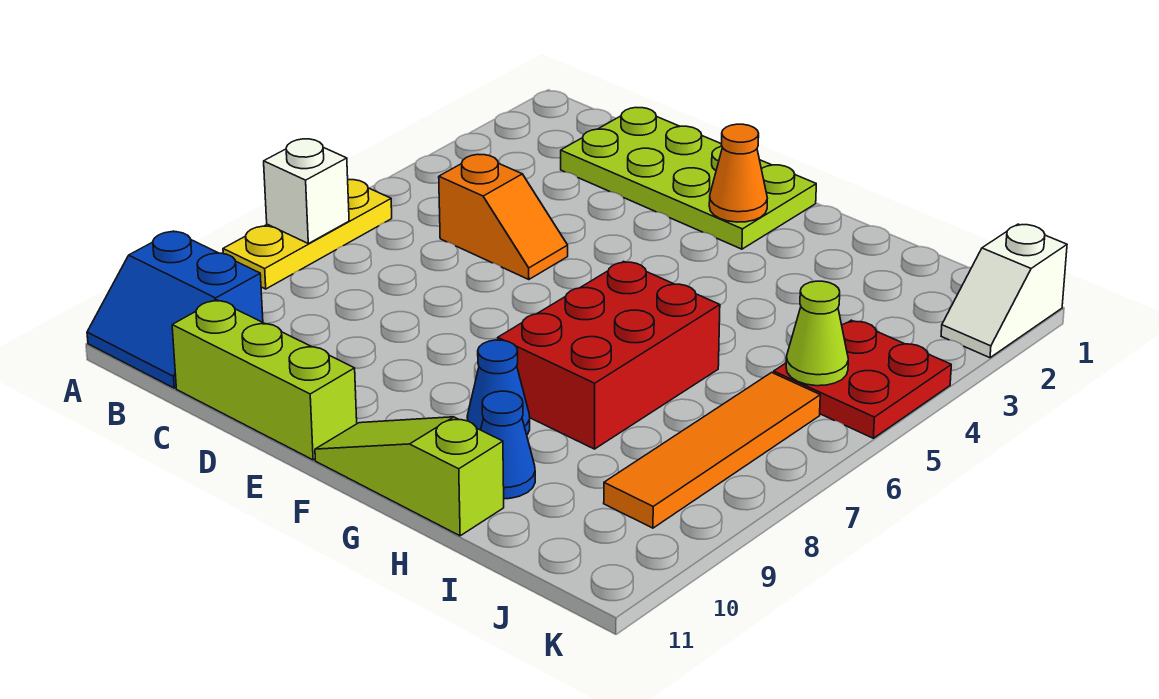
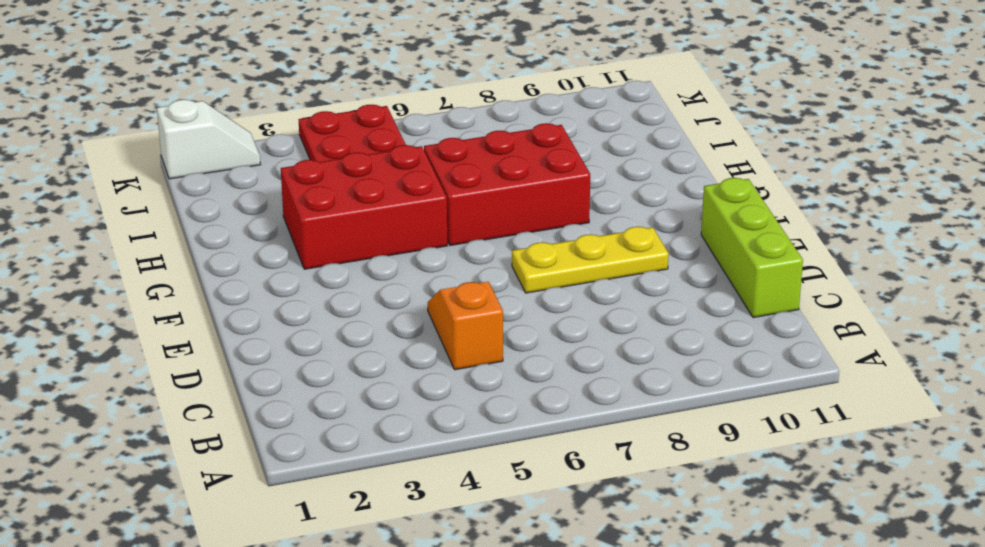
yellow plate E7:E9 level 1 -> yellow plate A6:A8 level 1
red brick G3:H5 level 1 -> none
none -> blue slope A10:B11 level 1 top 10
none -> lime plate C1:F2 level 1
none -> lime slope F11:H11 level 1 top H

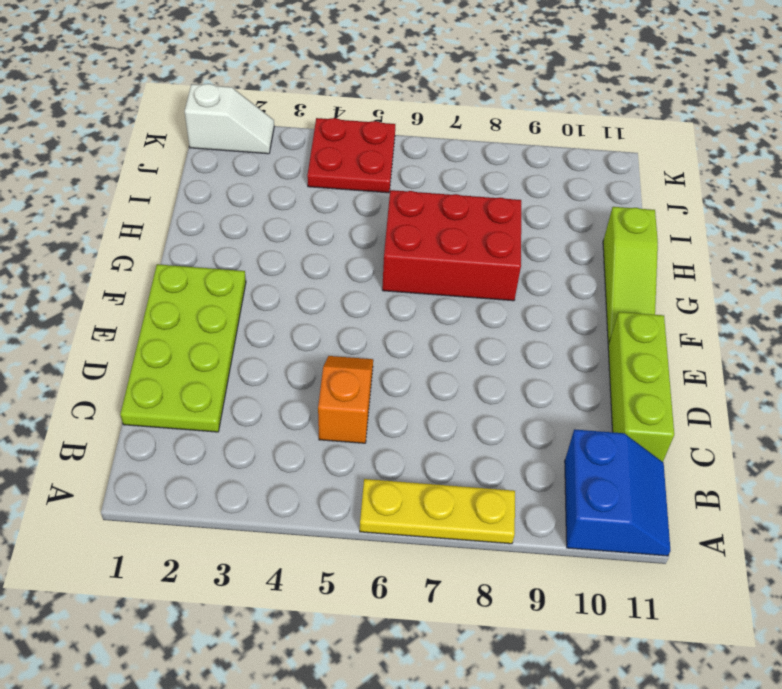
none -> blue cone G9 level 1
none -> blue cone H10 level 1
none -> orange tile J6:J9 level 1

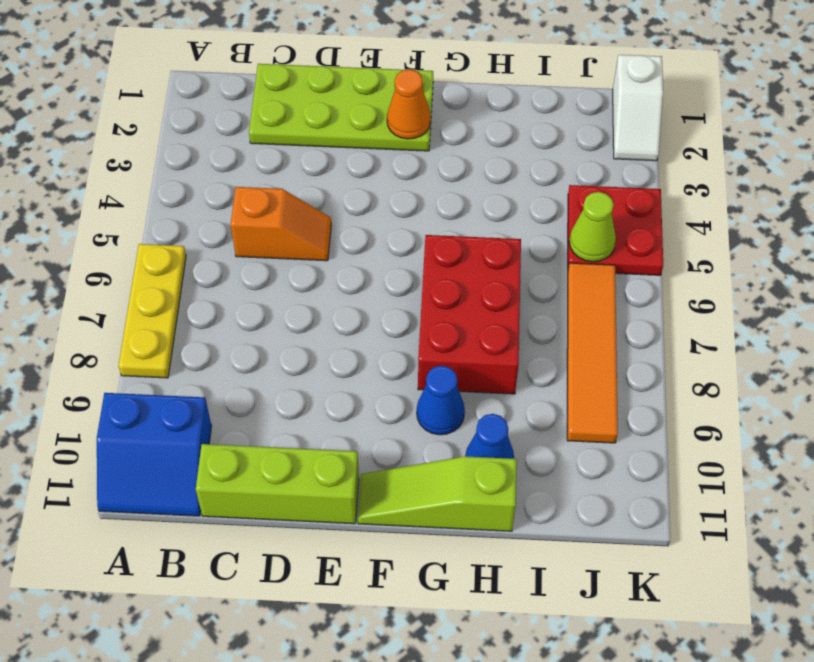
none -> white brick A7 level 2

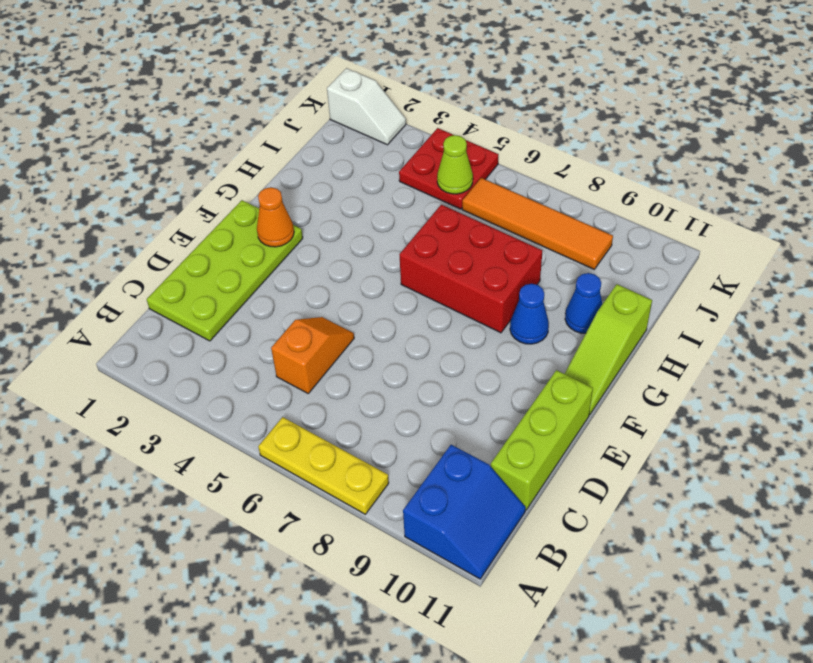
none -> white brick A7 level 2

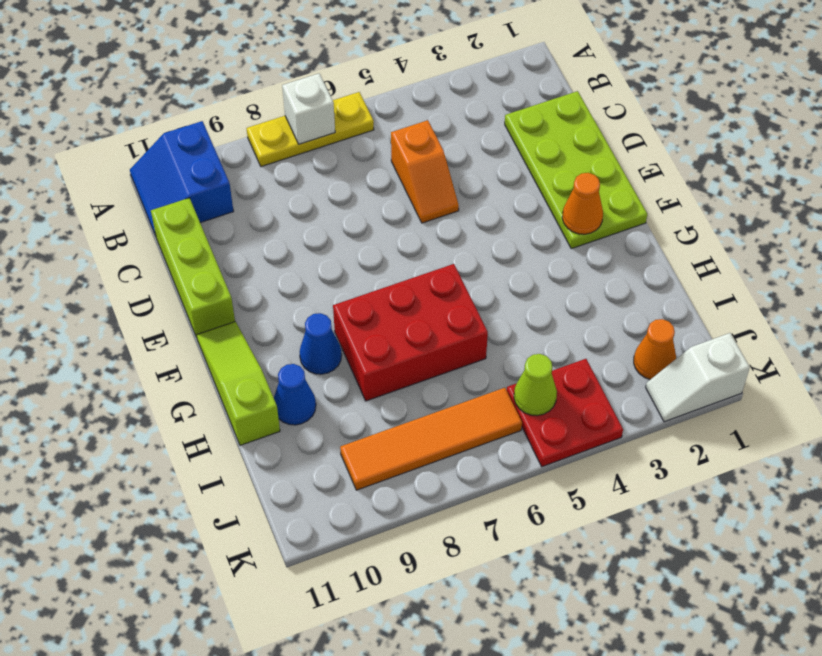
orange cone J2 level 1 -> none

